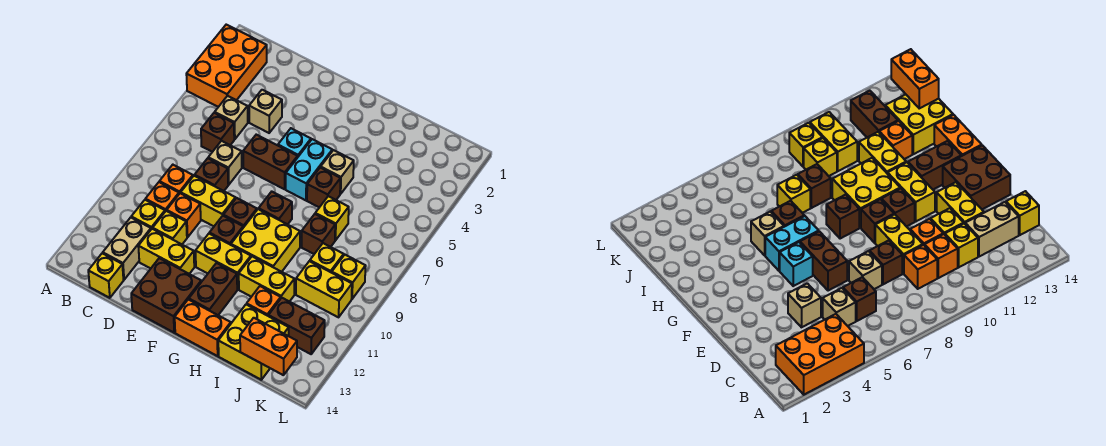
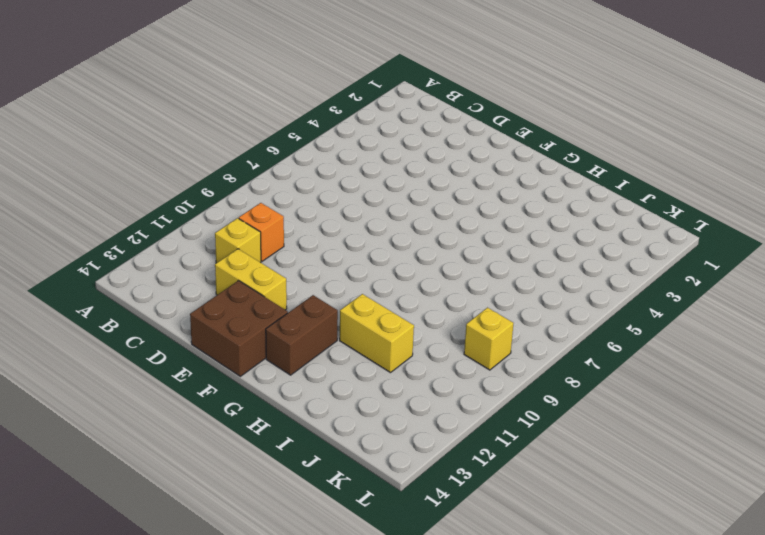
none -> orange brick A2:B4 level 1
none -> tan brick C5 level 1
none -> brown brick C6 level 1
none -> orange brick C9 level 1

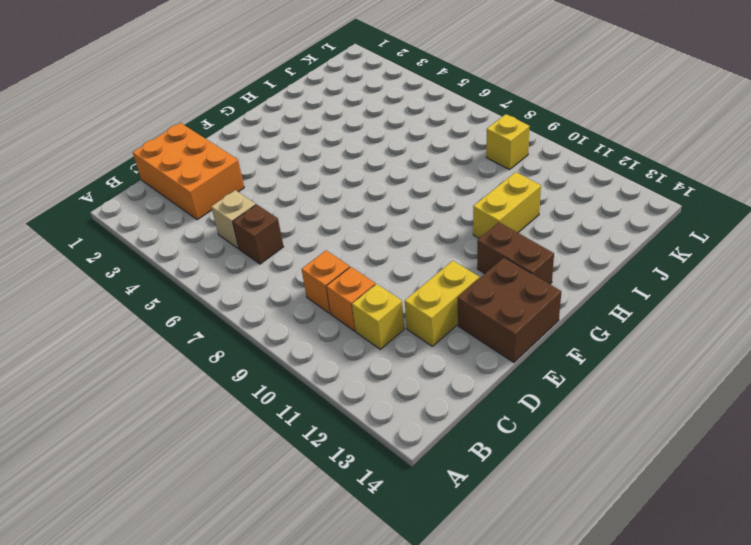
orange brick C1:D3 level 1 -> orange brick A2:B4 level 1
none -> tan brick C12:C13 level 1
none -> yellow brick C14 level 1
none -> tan brick D4 level 1
none -> tan brick D7 level 1

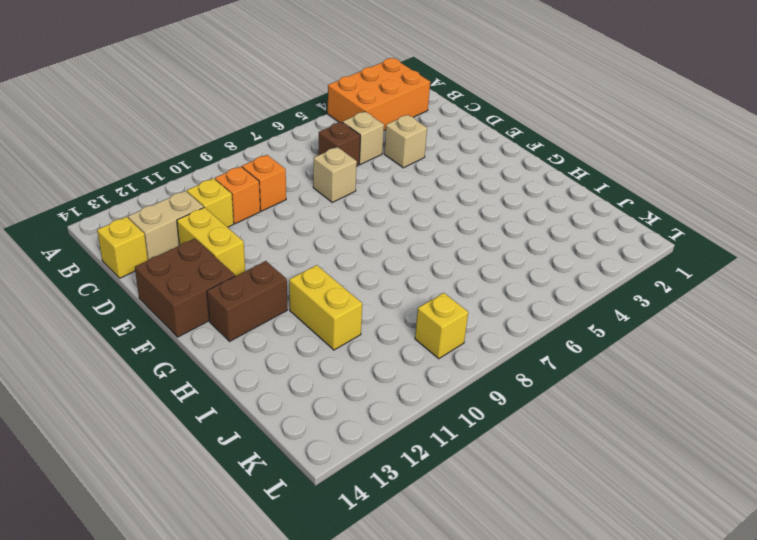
none -> brown brick D8 level 1
none -> yellow brick D9:E9 level 1
none -> orange brick D10 level 1
none -> yellow brick D11 level 1

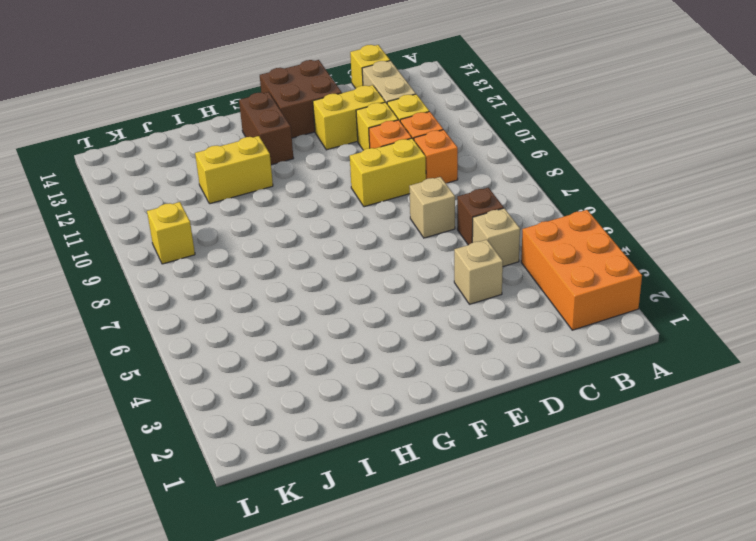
none -> brown brick D8 level 1
none -> brown brick E6:F6 level 1
none -> cyan brick F5 level 1
none -> brown brick F9 level 1

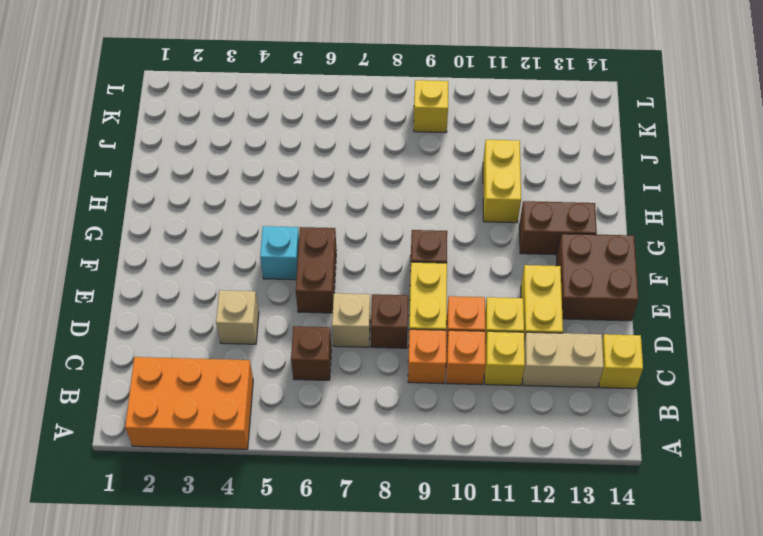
none -> tan brick C5 level 1
none -> brown brick F10 level 1
none -> yellow brick F11:G11 level 1
none -> cyan brick G5:G6 level 1

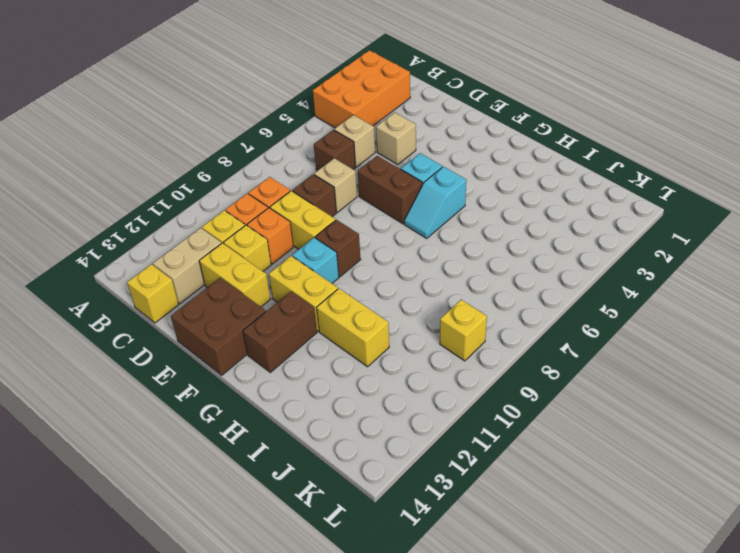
cyan brick F10 level 1 -> brown brick F10 level 1
cyan slope G5:G6 level 1 top 5 -> cyan brick G5:G6 level 1
none -> brown brick G8 level 1
none -> yellow brick G9:H10 level 1
none -> orange brick G14:H14 level 1
none -> tan brick H5 level 1

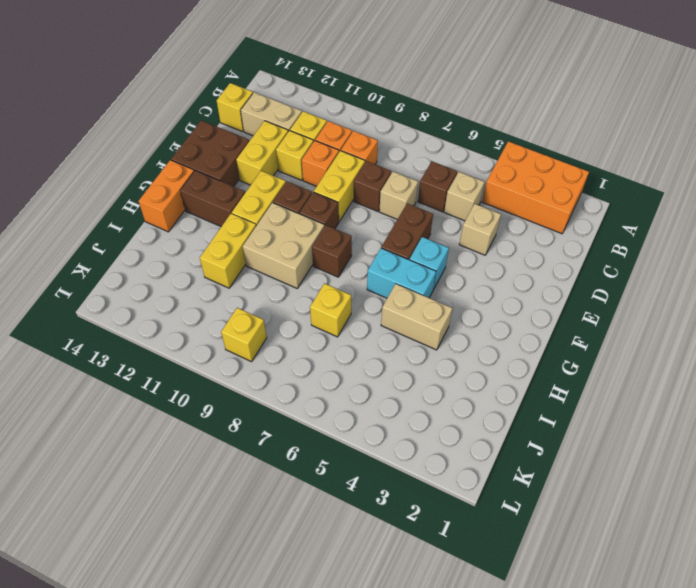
tan brick G9:H10 level 1 -> yellow brick G9:H10 level 1
tan brick H4:H5 level 1 -> tan brick H5 level 1
none -> brown brick H6 level 1
none -> brown brick I8 level 1
none -> orange brick I12 level 1
none -> yellow brick I13:J14 level 1

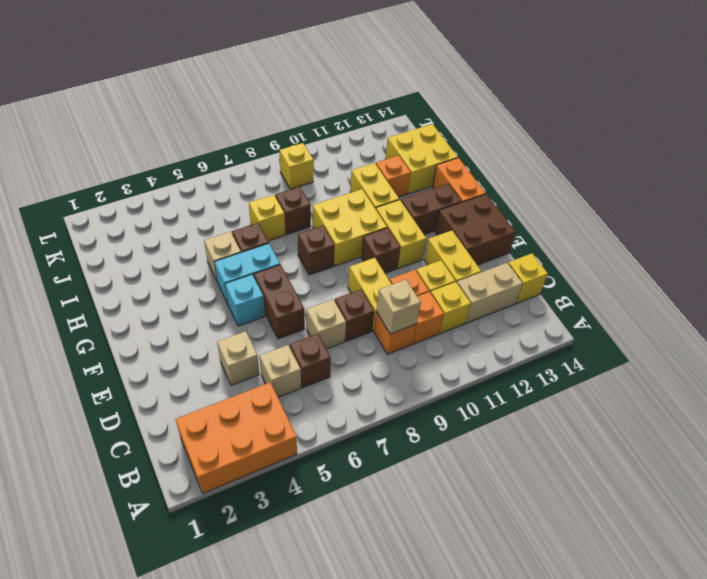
tan brick C9 level 2 -> none
none -> brown brick F9 level 1
none -> yellow brick J9 level 1
none -> yellow brick J10:K10 level 1
none -> brown brick J12:K12 level 1

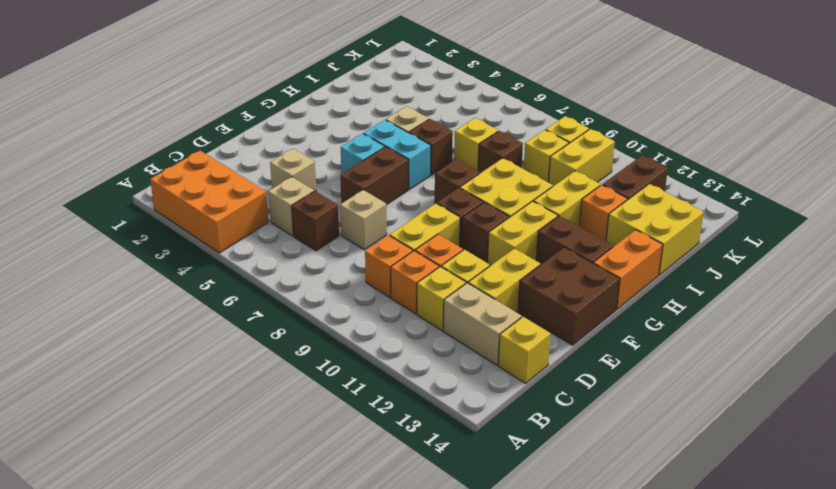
none -> brown brick D8 level 1
none -> orange brick J14:K14 level 2

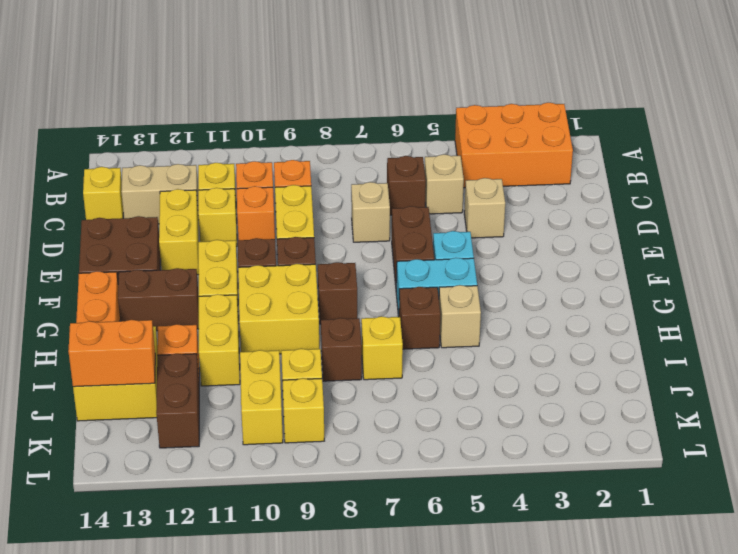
orange brick J13:J14 level 2 -> orange brick J14:K14 level 2
none -> brown brick D8 level 1

